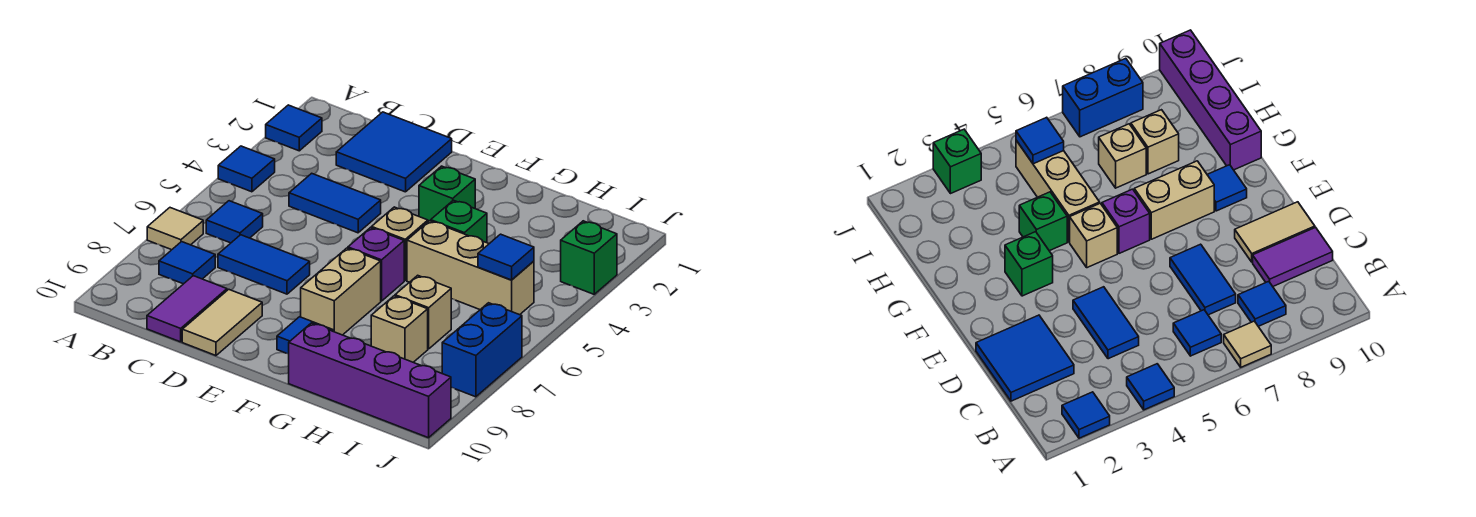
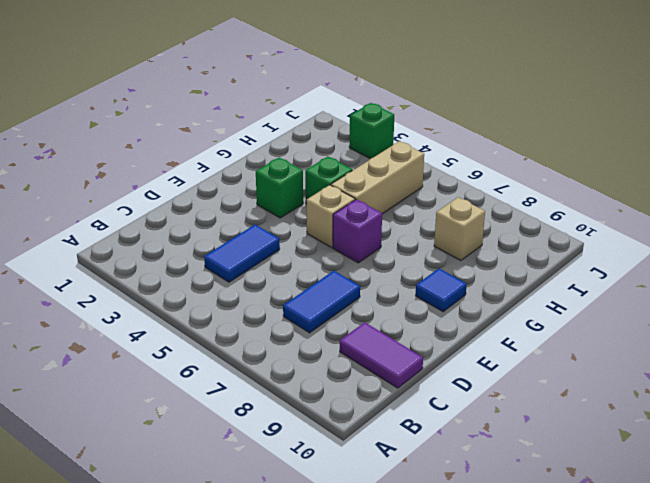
none -> blue tile A2 level 1
none -> blue tile A4 level 1
none -> tan tile A7 level 1

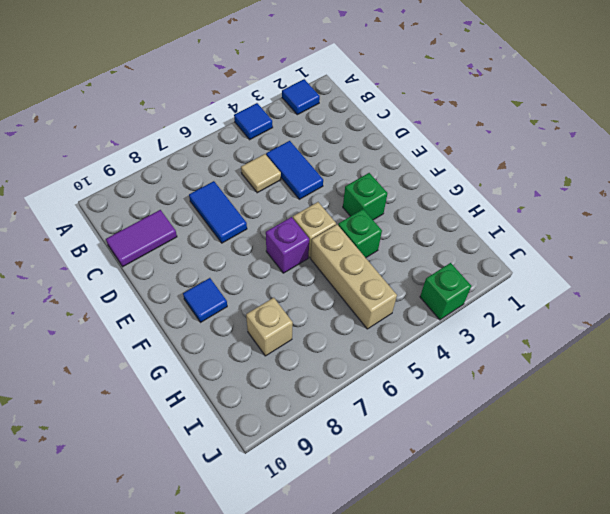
tan tile C5 level 1 -> tan tile A7 level 1
none -> blue tile B6 level 1
none -> blue tile B8 level 1
none -> blue tile C1:D2 level 1

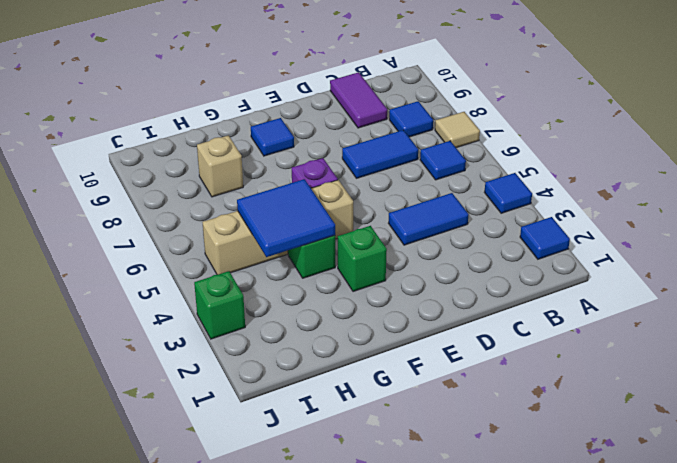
blue tile G4:H5 level 2 -> blue tile C1:D2 level 1
none -> tan tile D9:D10 level 1
none -> tan brick F7:F8 level 1
none -> purple brick G10:J10 level 1

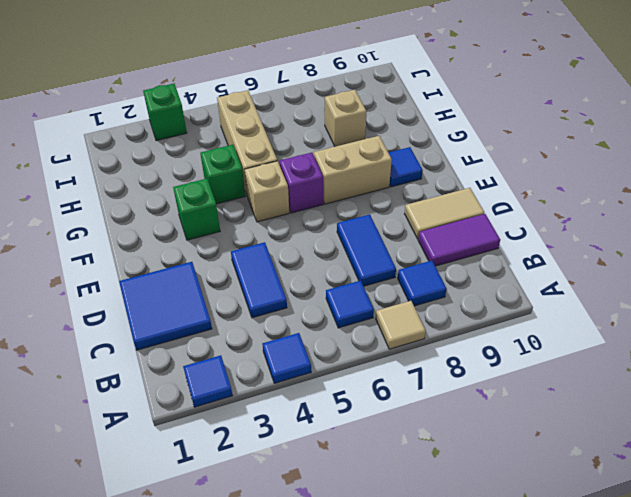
none -> purple brick G10:J10 level 1
none -> tan brick H7 level 1
none -> blue brick J7:J8 level 1

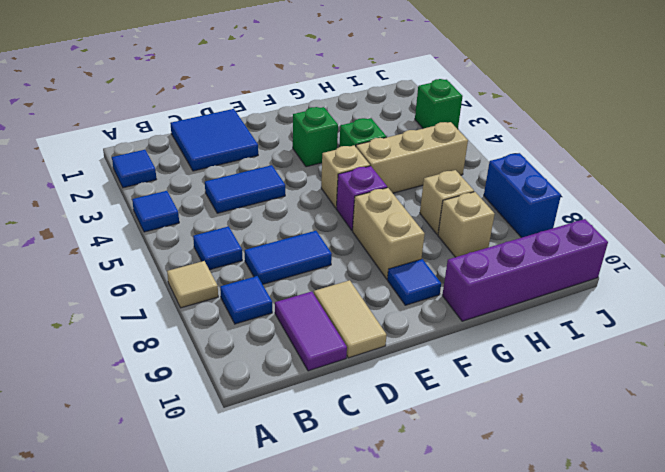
none -> blue tile I5 level 2

